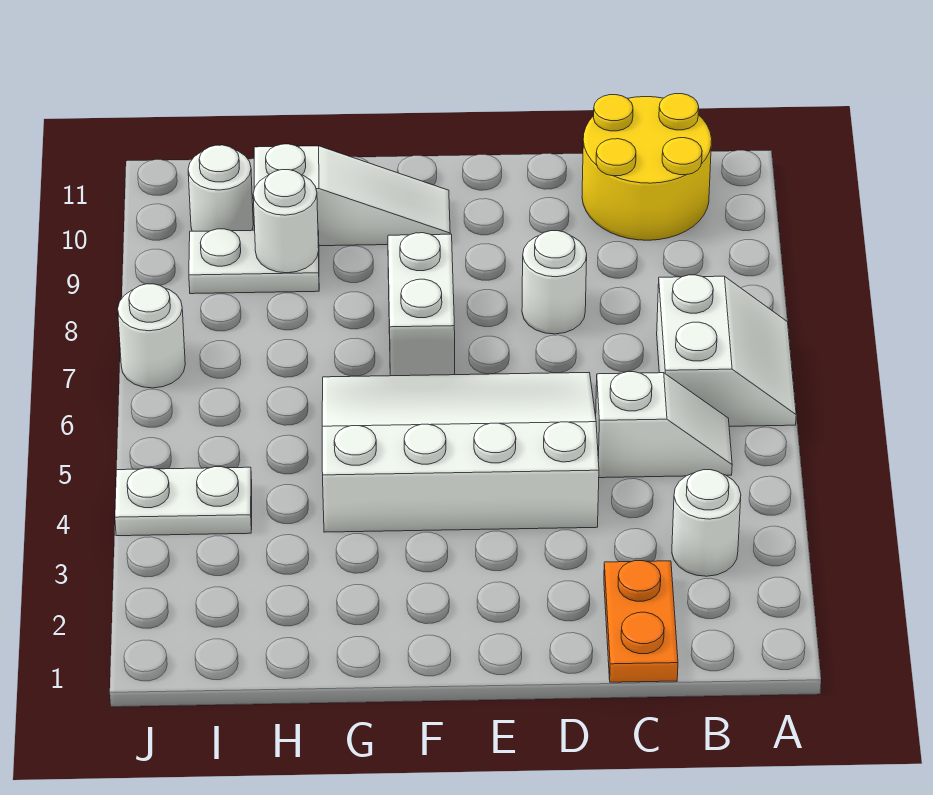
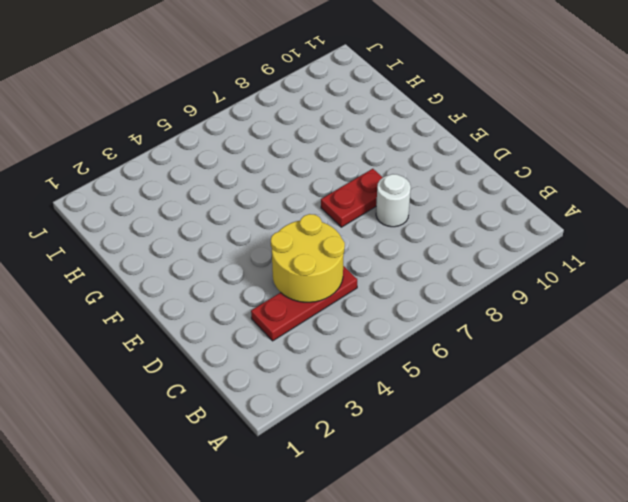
red plate C3:C5 level 1 -> white slope B5:C5 level 1 top C
yellow round brick C4:D5 level 2 -> yellow round brick B10:C11 level 1
red plate E7:E8 level 1 -> none
none -> white slope A6:B7 level 1 top B
none -> white round brick B3 level 1
none -> orange plate C1:C2 level 1

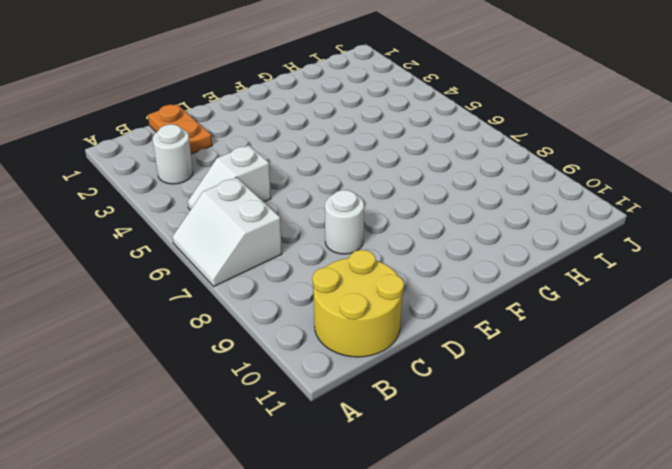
none -> white slope D4:G6 level 1 top 4
none -> white brick F7:F8 level 1
none -> white slope F10:H10 level 1 top H

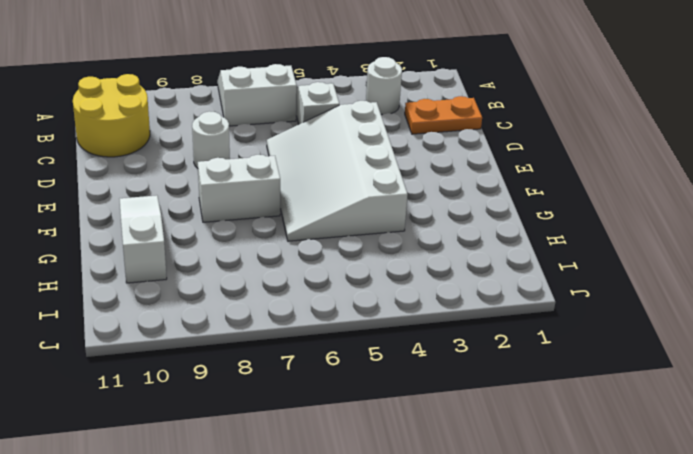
none -> white plate H9:I9 level 1
none -> white plate I4:J4 level 1
none -> white round brick I10 level 1

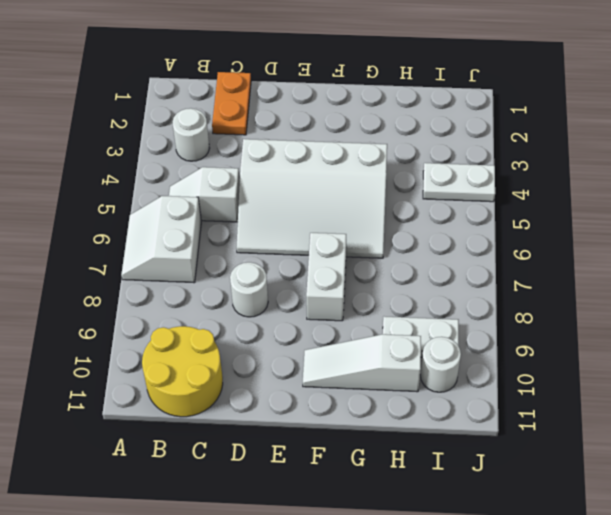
none -> white round brick J7 level 1
none -> white round brick H9 level 2

